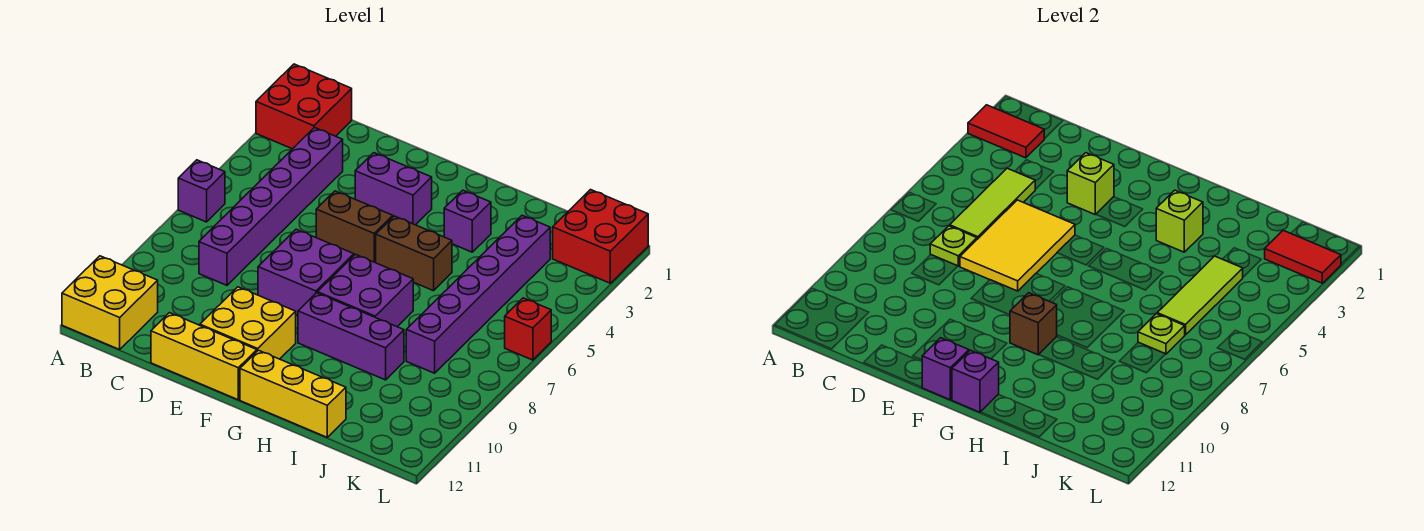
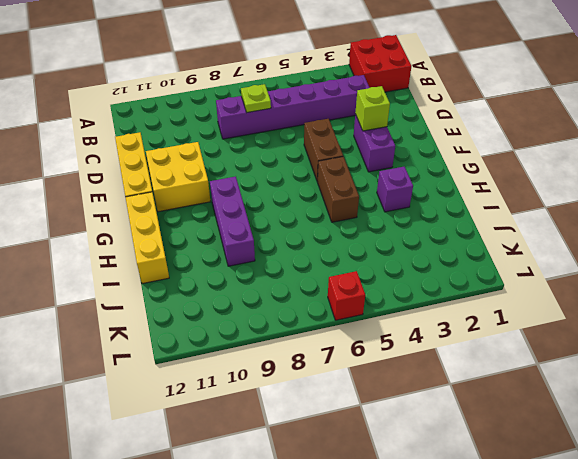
none -> purple brick A6 level 1
none -> yellow brick A11:B12 level 1
none -> purple brick E7:F8 level 1

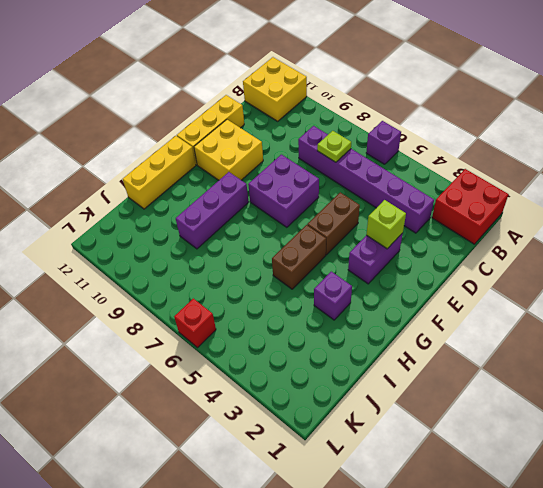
none -> purple brick G7:H8 level 1
none -> purple brick J3:J8 level 1
none -> red brick K1:L2 level 1

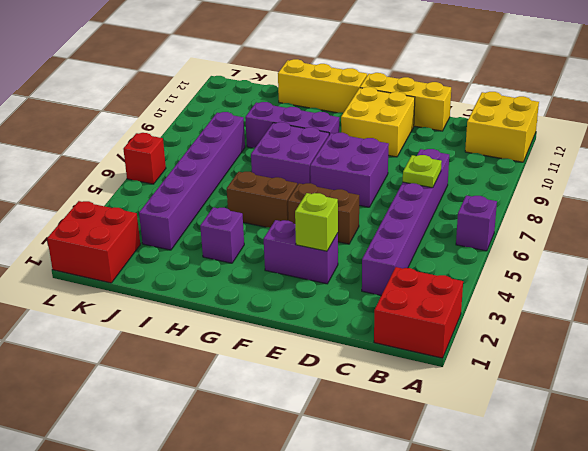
none -> red tile A2:B2 level 2
none -> lime tile C4:C6 level 2
none -> yellow tile D5:E7 level 2

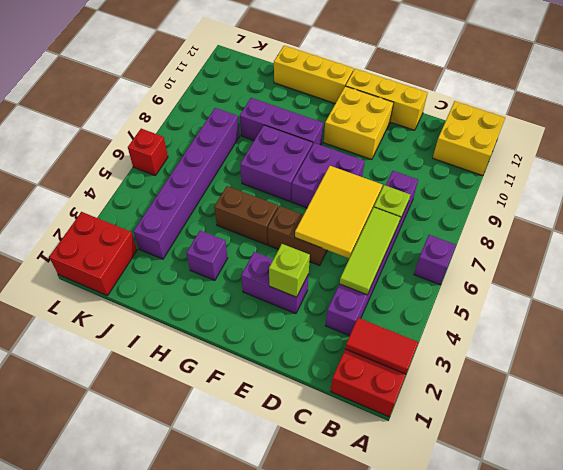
none -> purple brick F12 level 2
none -> brown brick G9 level 2
none -> purple brick G12 level 2

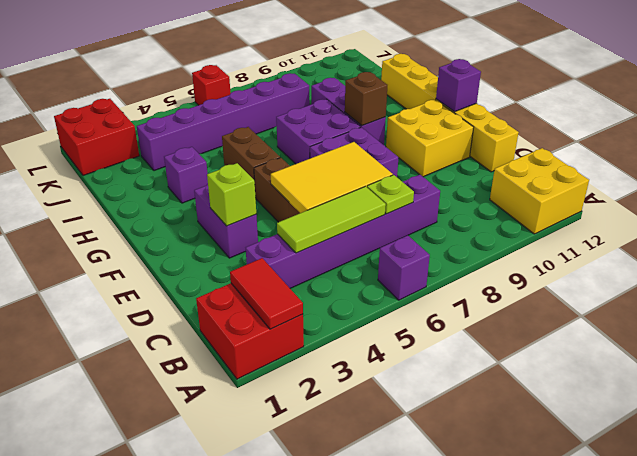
none -> purple brick G12 level 2
none -> lime brick H3 level 2
none -> lime tile J4:J6 level 2

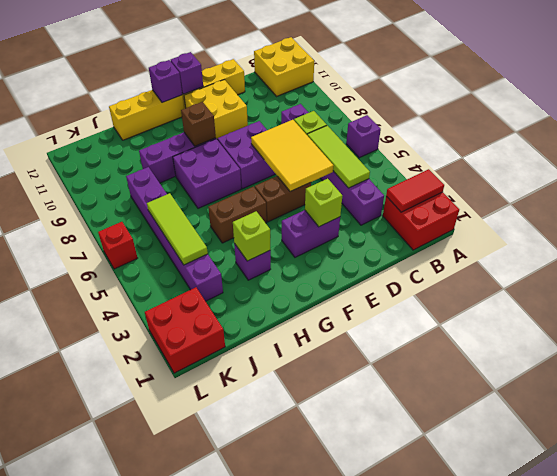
none -> lime plate J7 level 2
none -> red tile K2:L2 level 2

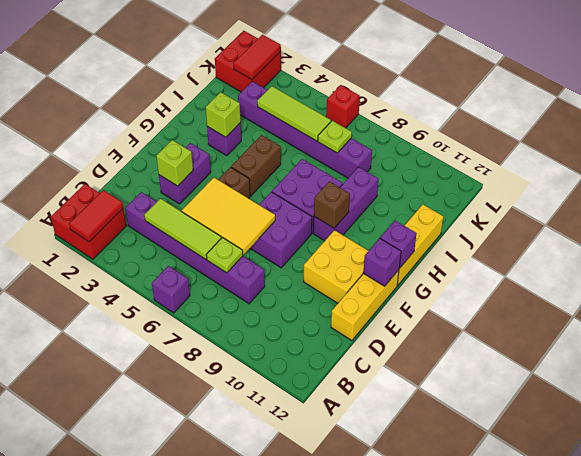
none -> yellow brick A11:B12 level 1

